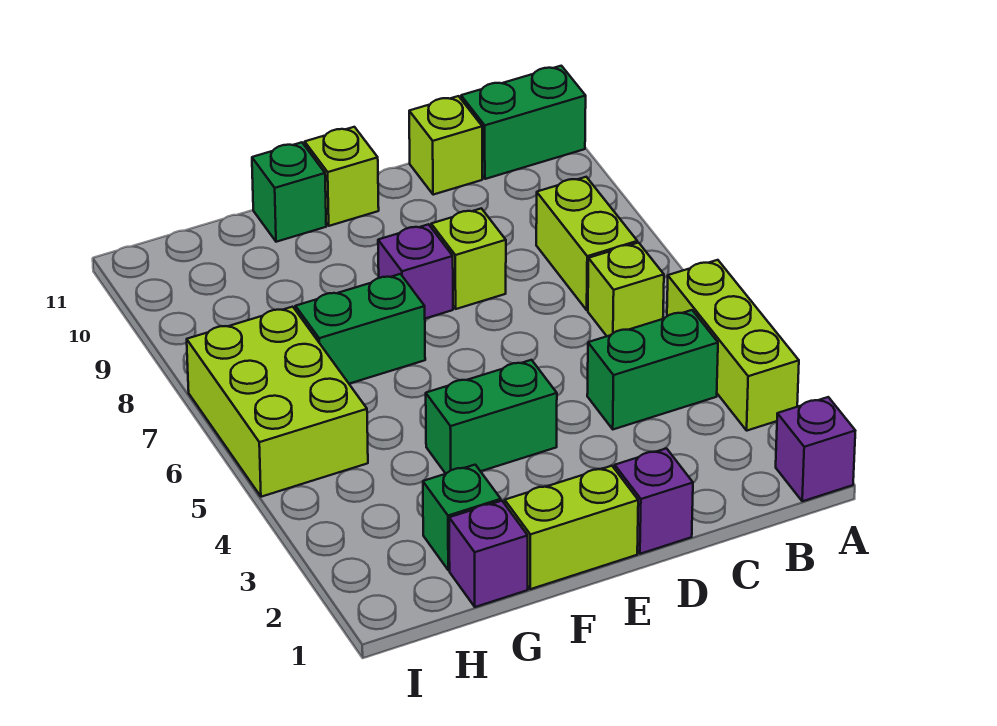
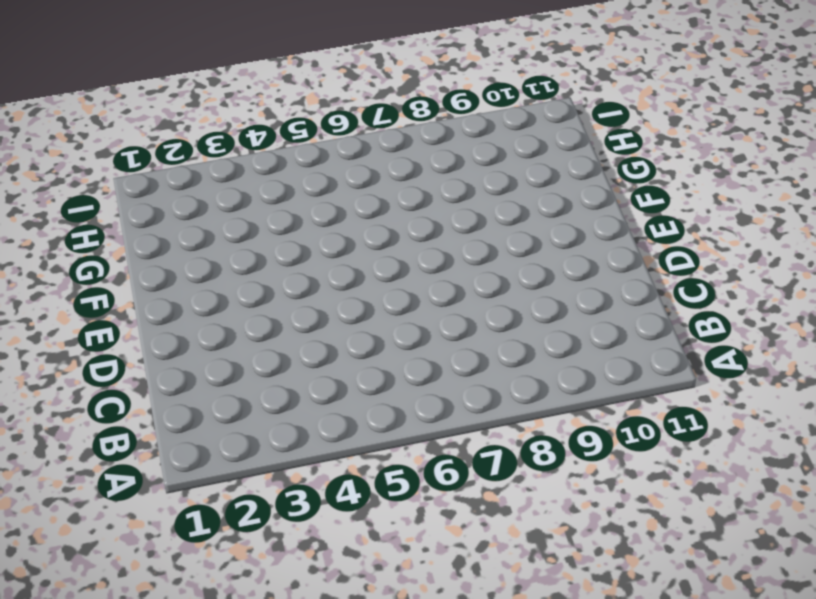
none -> purple brick A1 level 1
none -> lime brick A3:A5 level 1
none -> green brick A11:B11 level 1

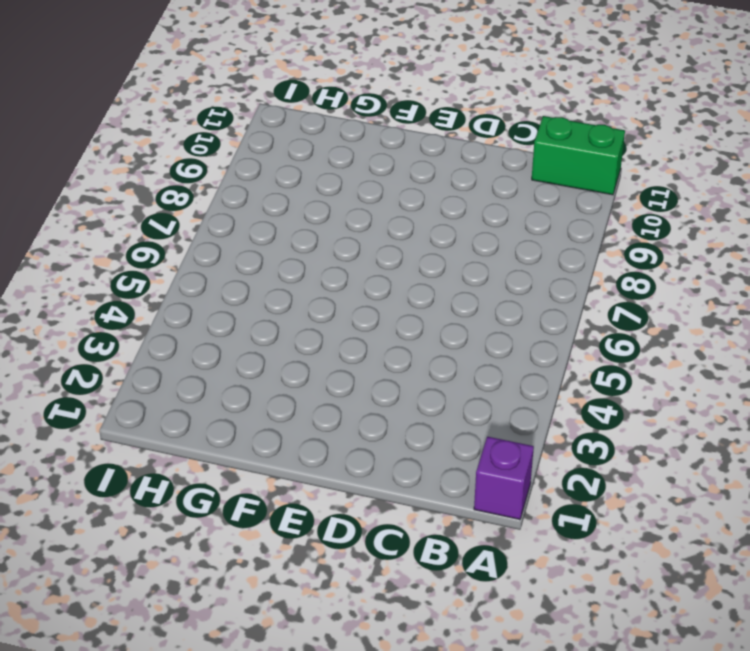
none -> lime brick A3:A5 level 1
none -> green brick B4:C4 level 1
none -> lime brick B6 level 1

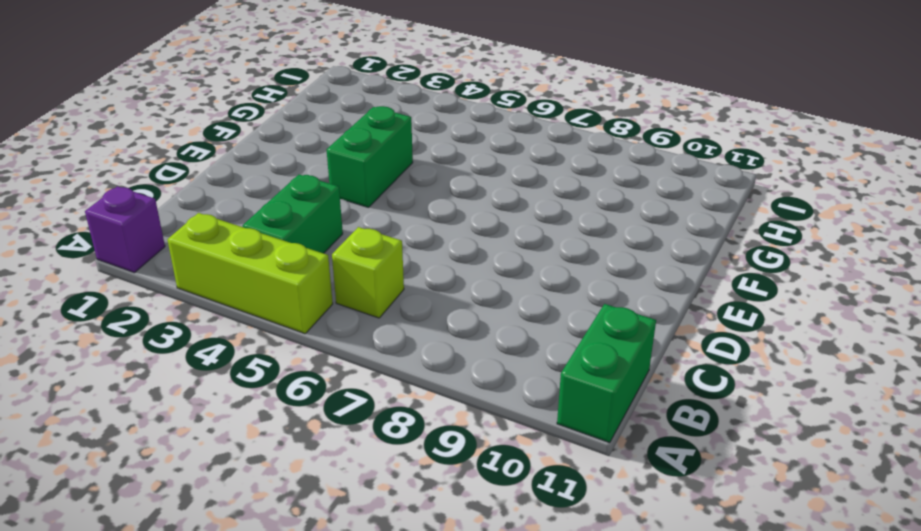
none -> lime brick B7:B8 level 1
none -> lime brick C11 level 1
none -> purple brick D1 level 1

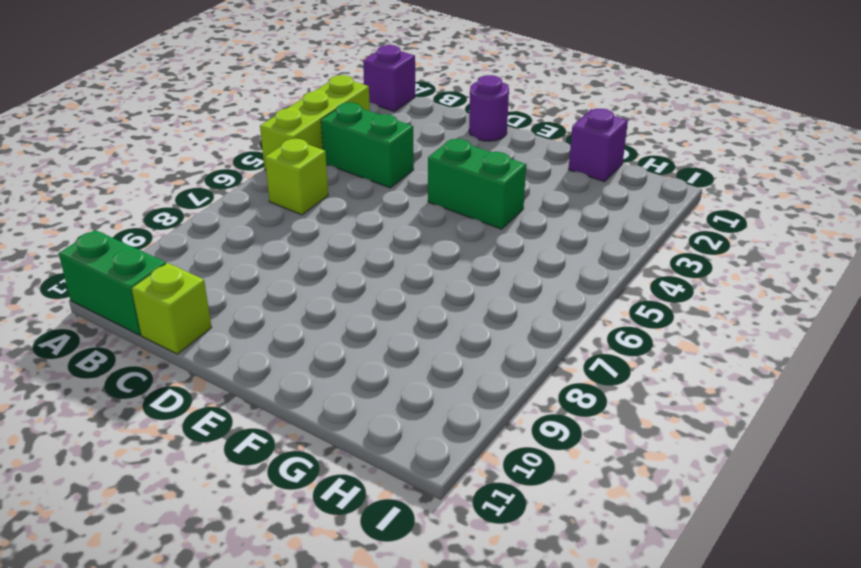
purple round brick D1 level 1 -> purple brick D1 level 1
none -> lime brick B7:B8 level 1
none -> lime brick D8 level 1
none -> lime brick E1:F1 level 1

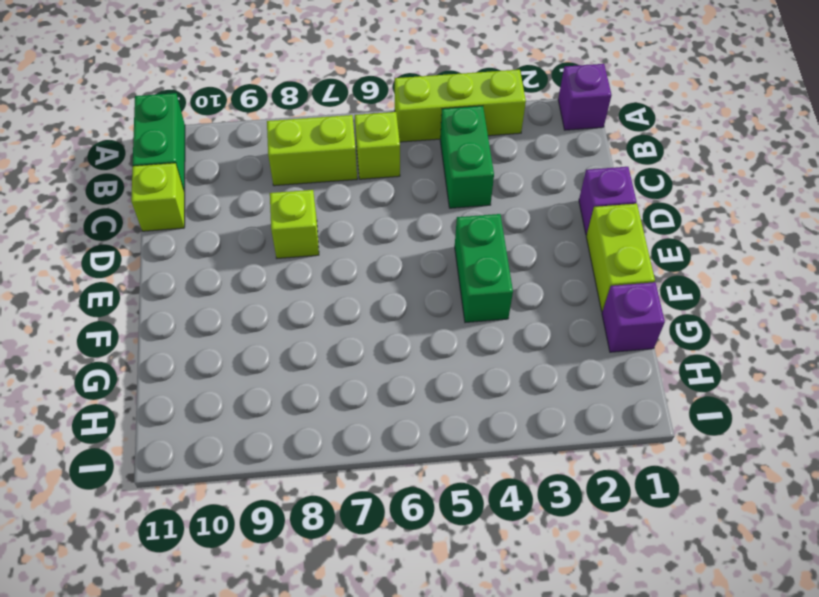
none -> purple brick E8 level 1
none -> lime brick E11 level 1
none -> green brick F7:G7 level 1

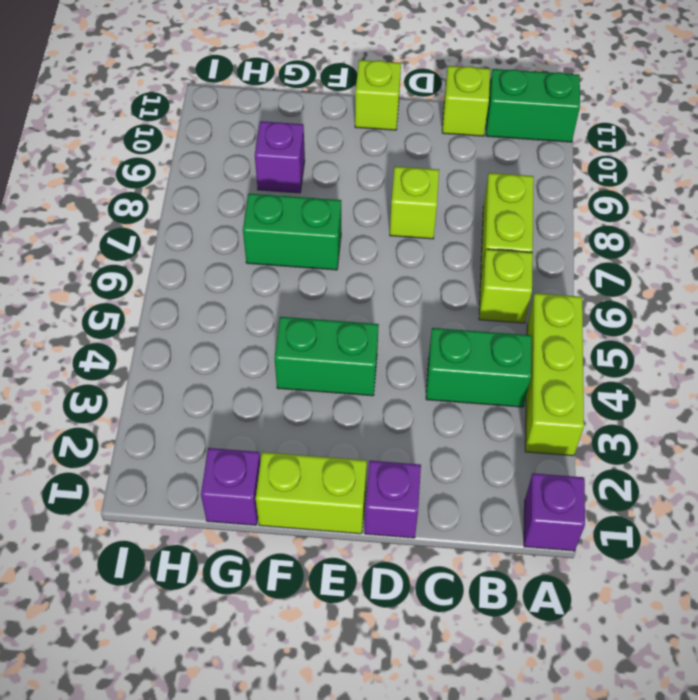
purple brick G9 level 1 -> purple brick E8 level 1
none -> green brick F11 level 1
none -> green brick G2 level 1
none -> lime brick H5:I7 level 1

